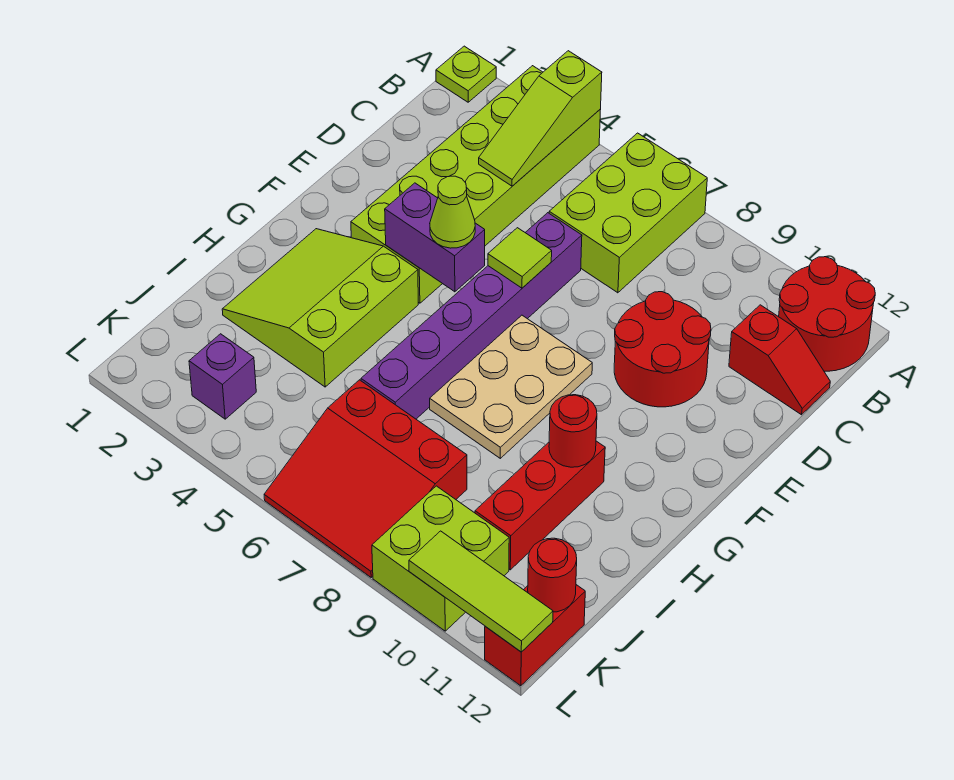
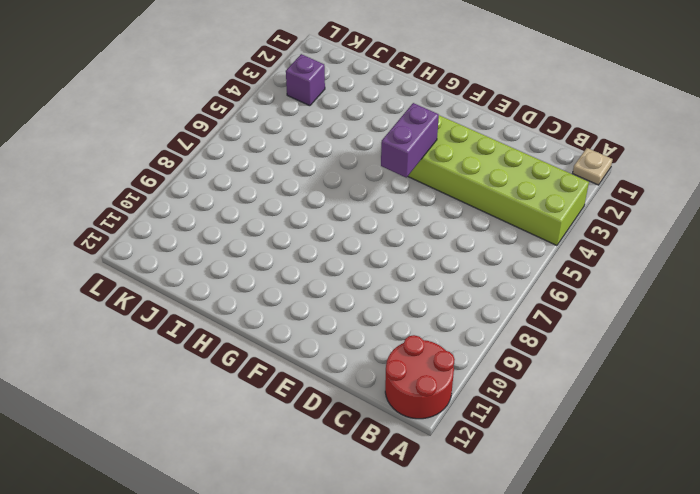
tan plate A1 level 1 -> lime plate A1 level 1
none -> lime brick A6:C7 level 1
none -> red slope C11:C12 level 1 top 11
none -> purple brick D6:I6 level 1

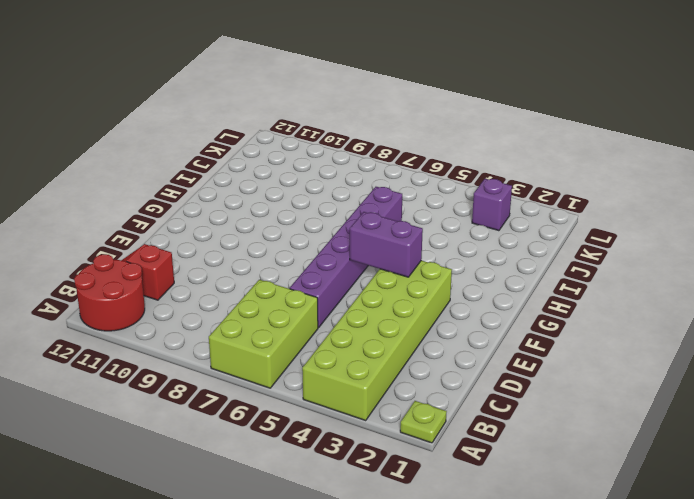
none -> red round brick D9:E10 level 1
none -> tan plate F7:H8 level 1
none -> lime slope G2:I4 level 1 top 4

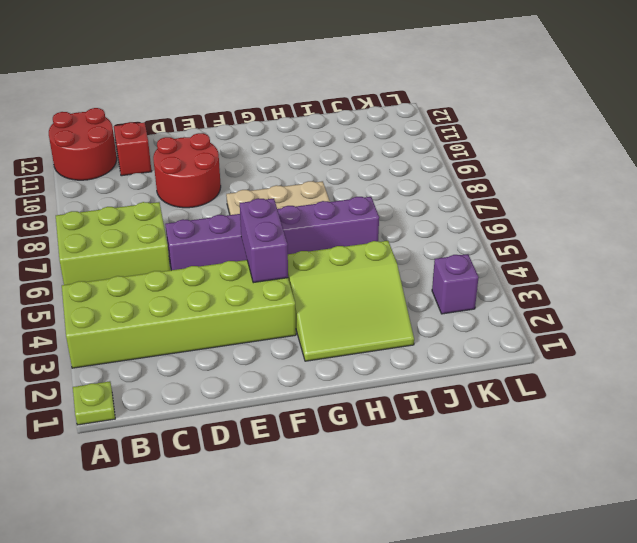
none -> red brick H10:J10 level 1
none -> red slope J6:L8 level 1 top J
none -> lime brick K9:L10 level 1

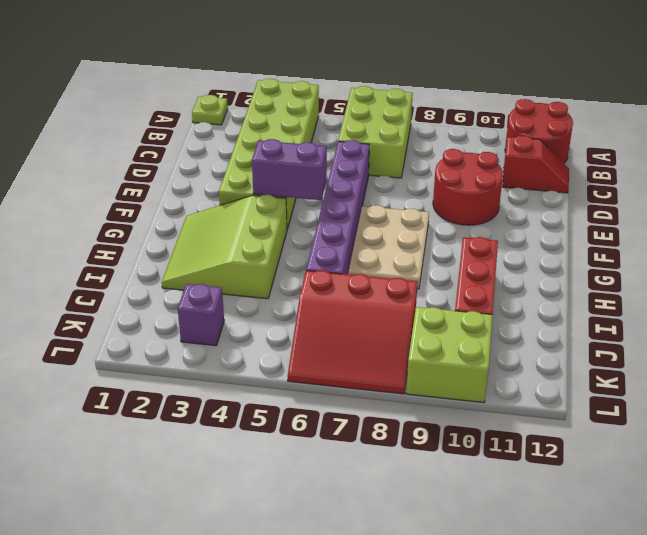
none -> red brick K12:L12 level 1
none -> lime slope A4:C4 level 2 top A
none -> lime tile E6 level 2

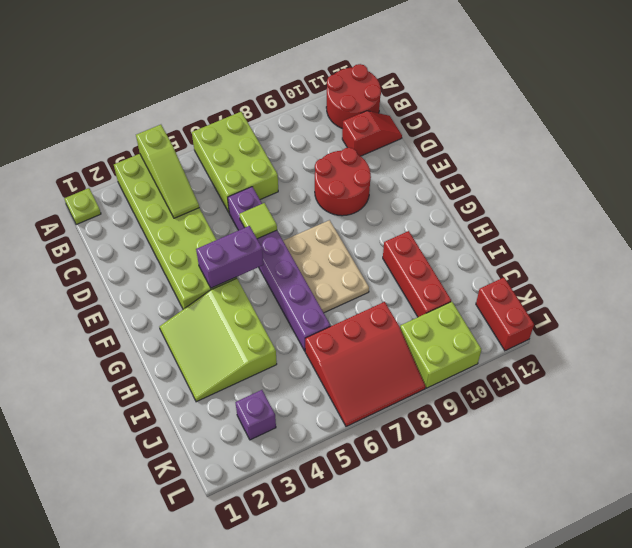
none -> red round brick H10 level 2
none -> red round brick K12 level 2
none -> lime tile L10:L12 level 2

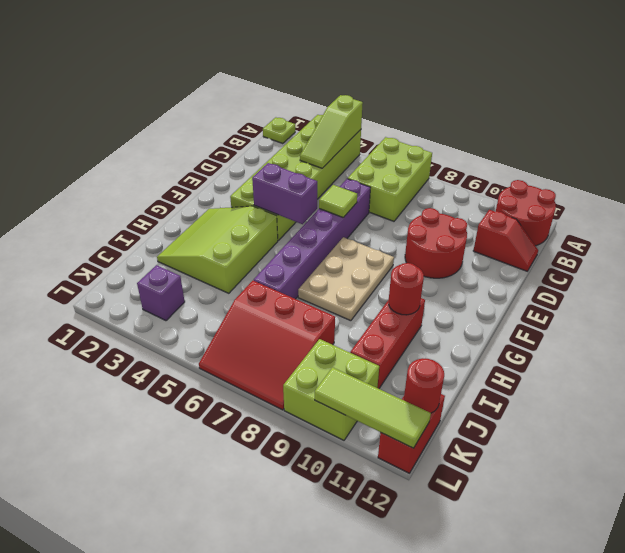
none -> lime cone F5 level 3

